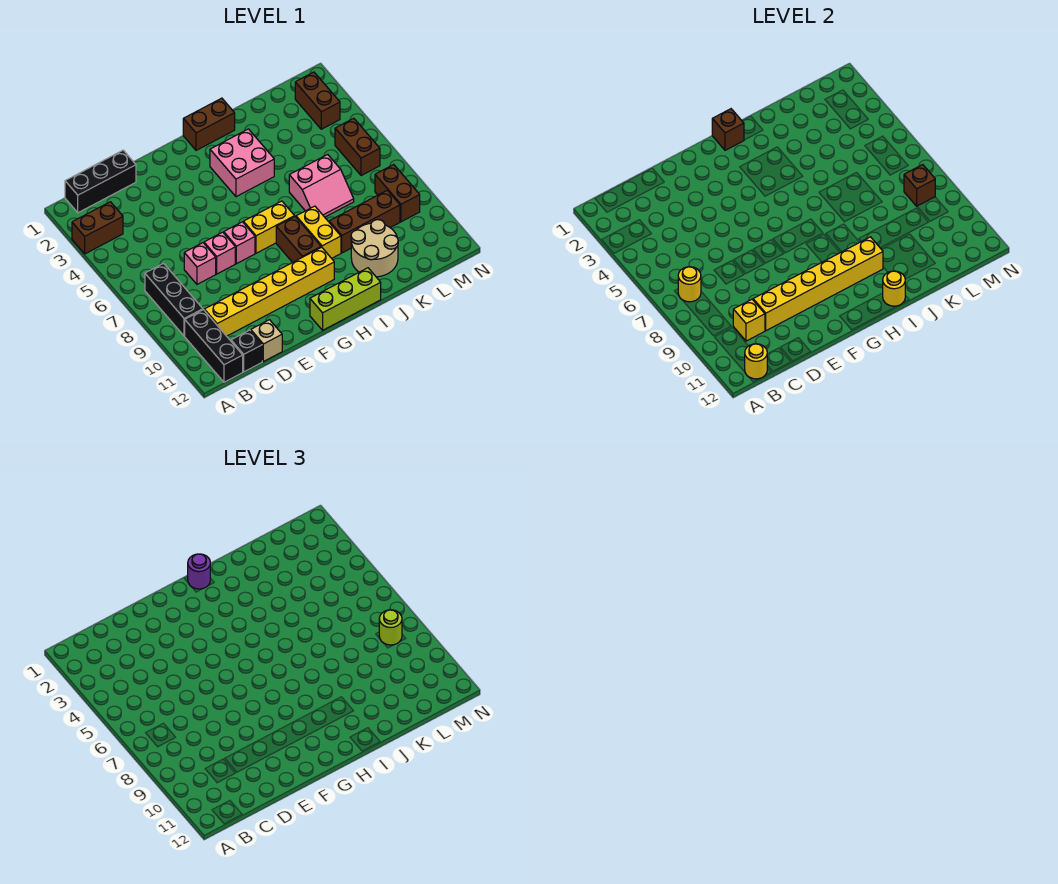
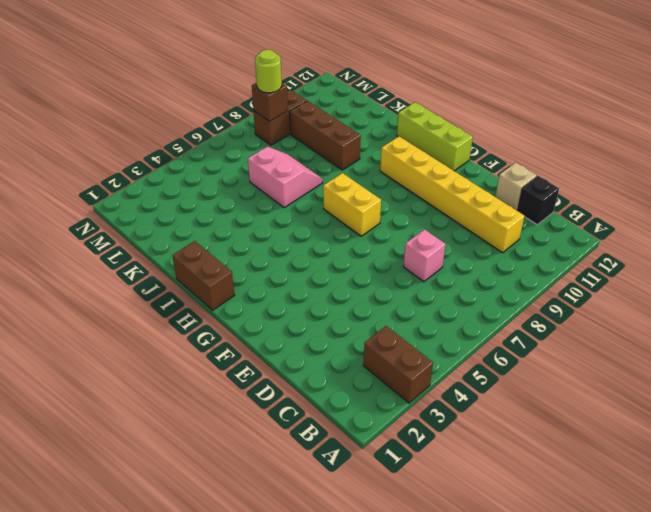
none -> black brick B1:D1 level 1
none -> black brick B7:B9 level 1
none -> black brick B10:B12 level 1
none -> pink brick E7 level 1

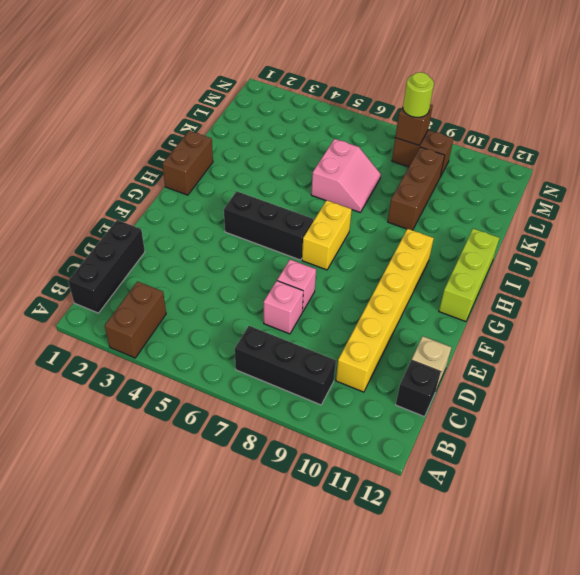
black brick G4:G6 level 1 -> black brick B10:B12 level 1
none -> pink brick F7 level 1
none -> pink brick H3:I4 level 1
none -> brown brick H8:H9 level 1
none -> yellow brick I8:I9 level 1

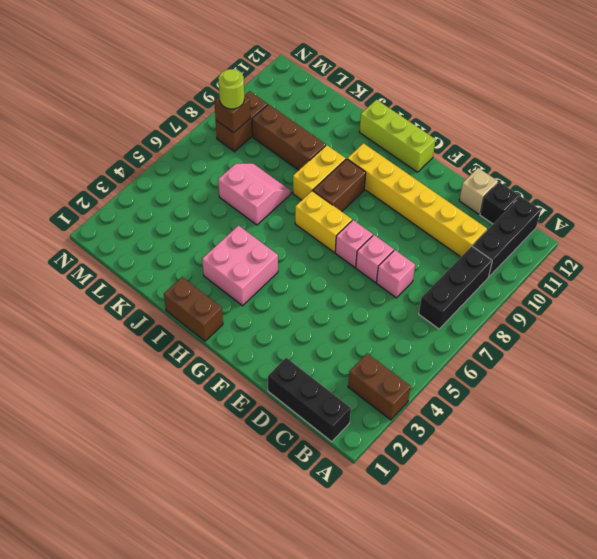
none -> tan round brick J10:K11 level 1
none -> brown brick M2:M3 level 1
none -> brown brick M5:M6 level 1
none -> yellow round brick B7 level 2

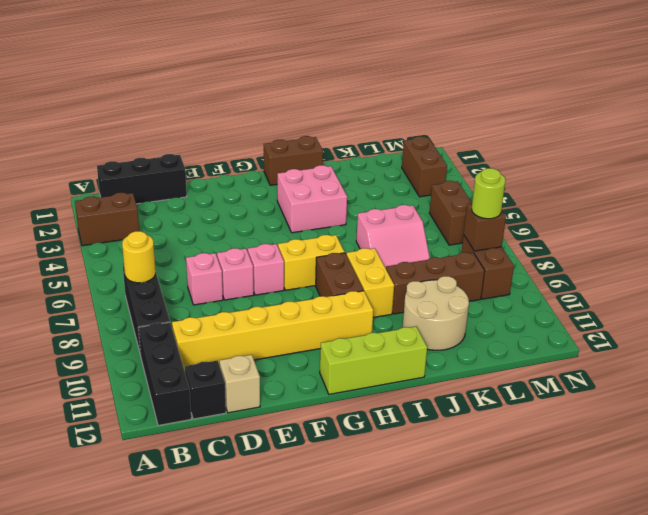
none -> yellow round brick B12 level 2
none -> yellow brick C10 level 2
none -> yellow brick D10:I10 level 2
none -> brown brick H1 level 2

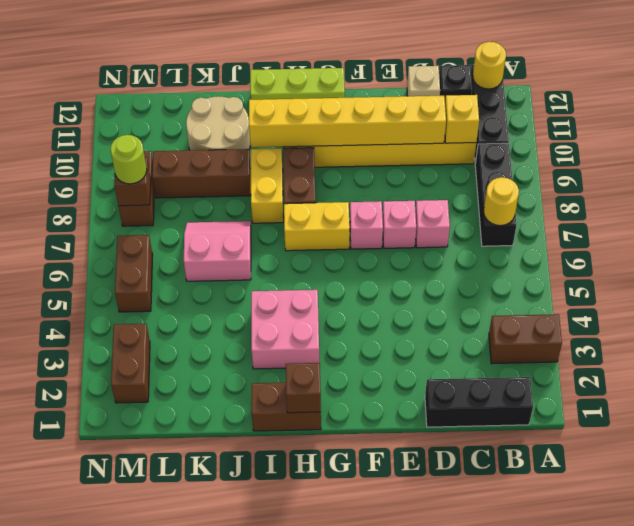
none -> yellow round brick I12 level 2
none -> purple round brick H1 level 3

